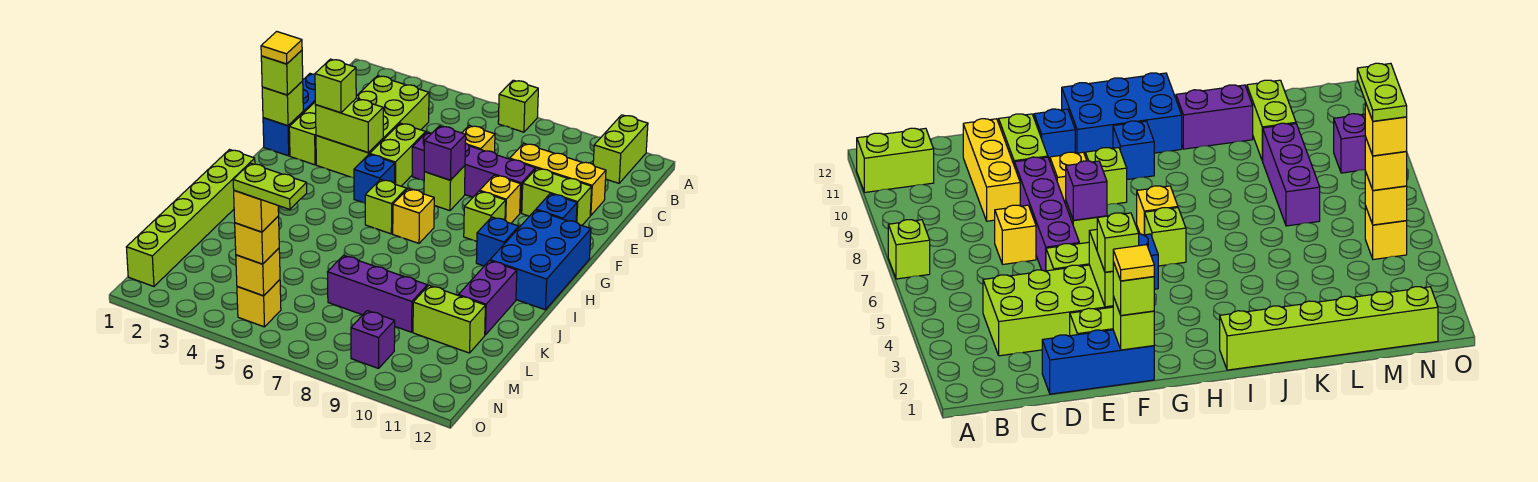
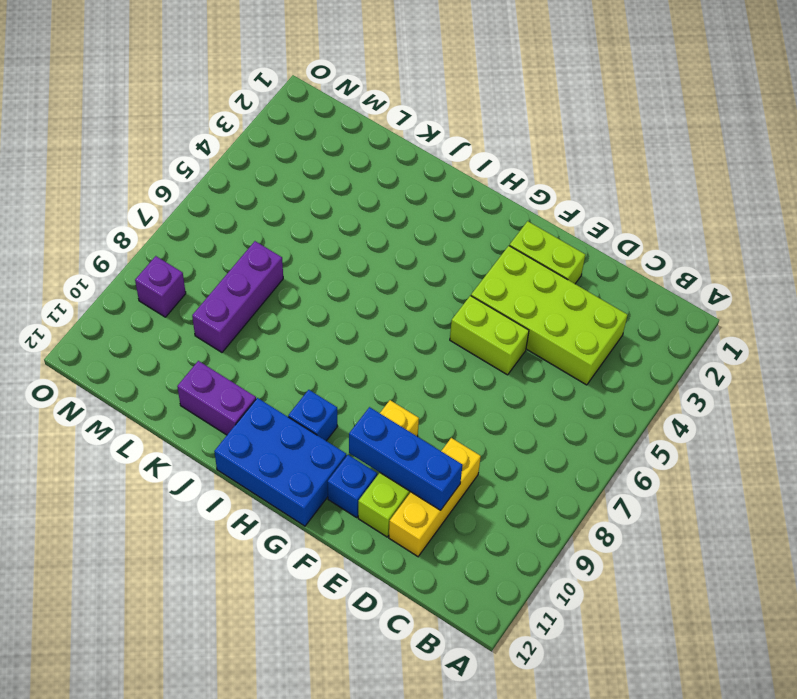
blue brick D10:F10 level 2 -> blue brick D1:F1 level 1
none -> lime brick A7 level 1
none -> lime brick A11:B11 level 1
none -> yellow brick D7 level 1
none -> purple brick E6:E9 level 1

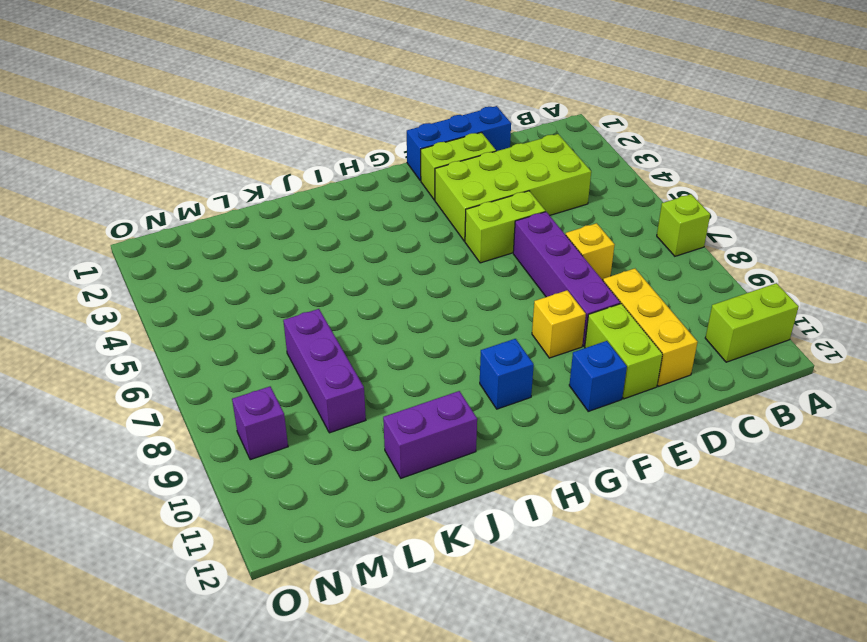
none -> lime brick F7 level 1
none -> blue brick G5 level 1
none -> lime brick G9 level 1
none -> blue brick G11:I12 level 1

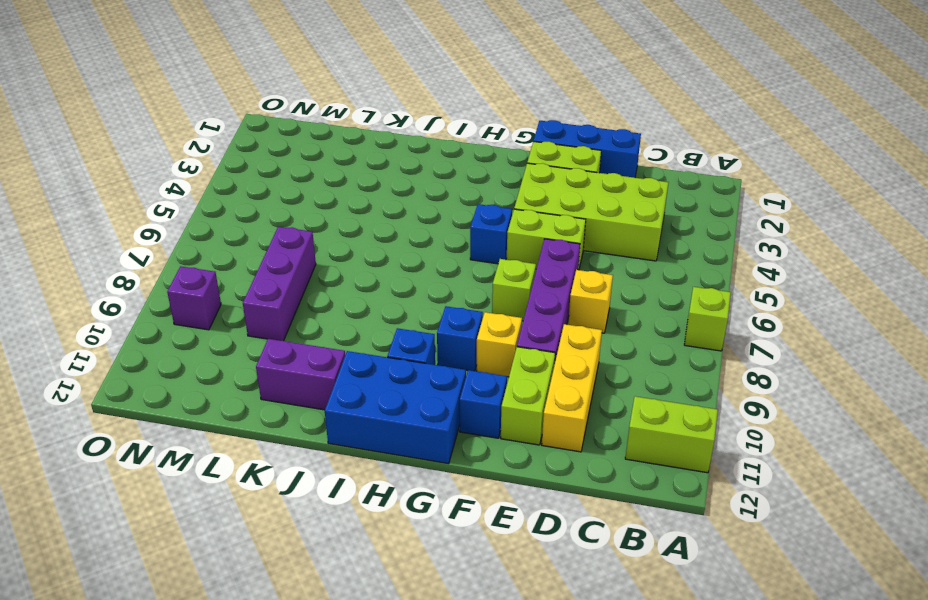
blue brick G9 level 1 -> lime brick G9 level 1
none -> lime brick H6 level 1
none -> yellow brick H7 level 1
none -> lime brick I1:N1 level 1
none -> lime brick L10:L11 level 1

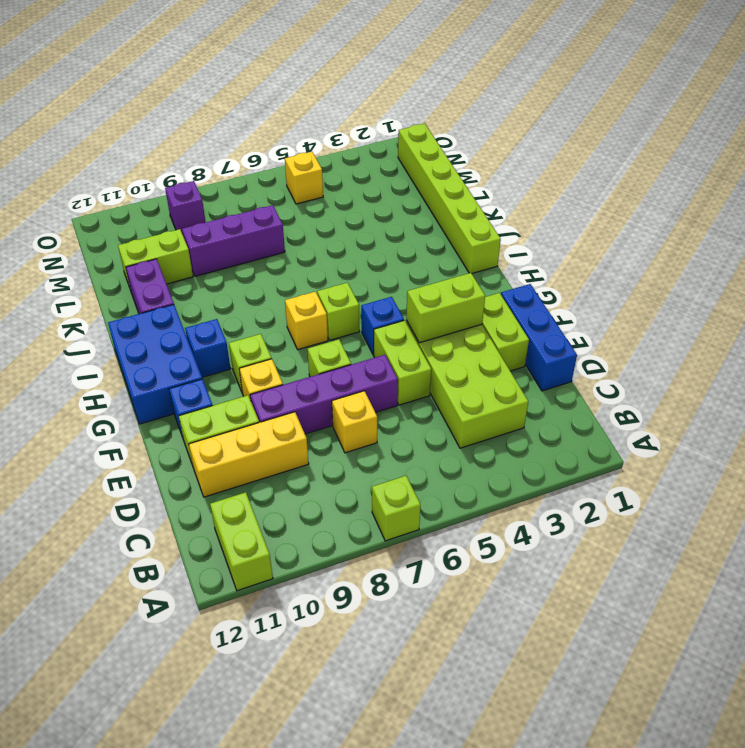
none -> lime brick F1 level 2
none -> purple brick F7 level 2
none -> yellow brick N5 level 2
none -> lime brick F1 level 3

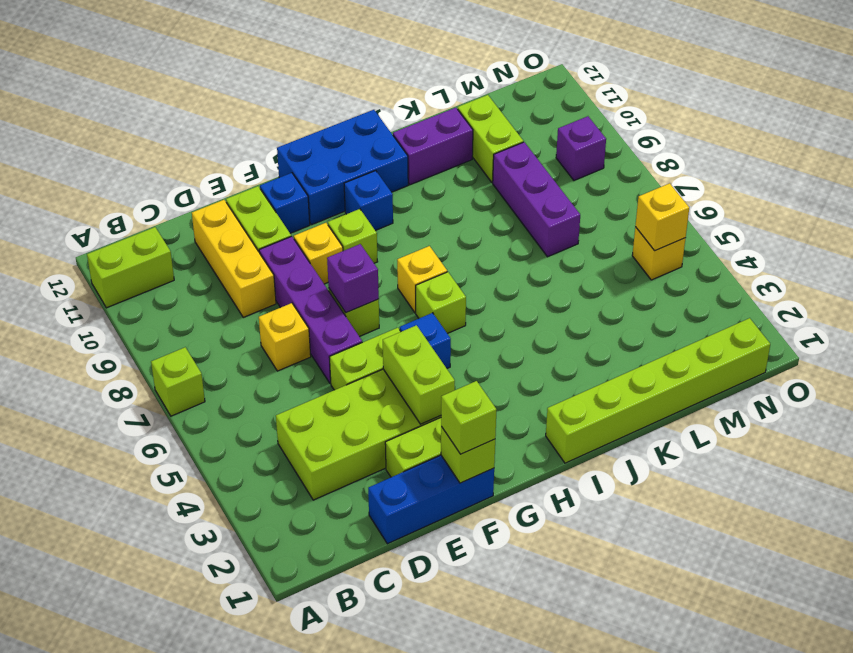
none -> lime brick F3 level 3
none -> yellow brick N5 level 3
none -> yellow tile F1 level 4
none -> yellow brick N5 level 4

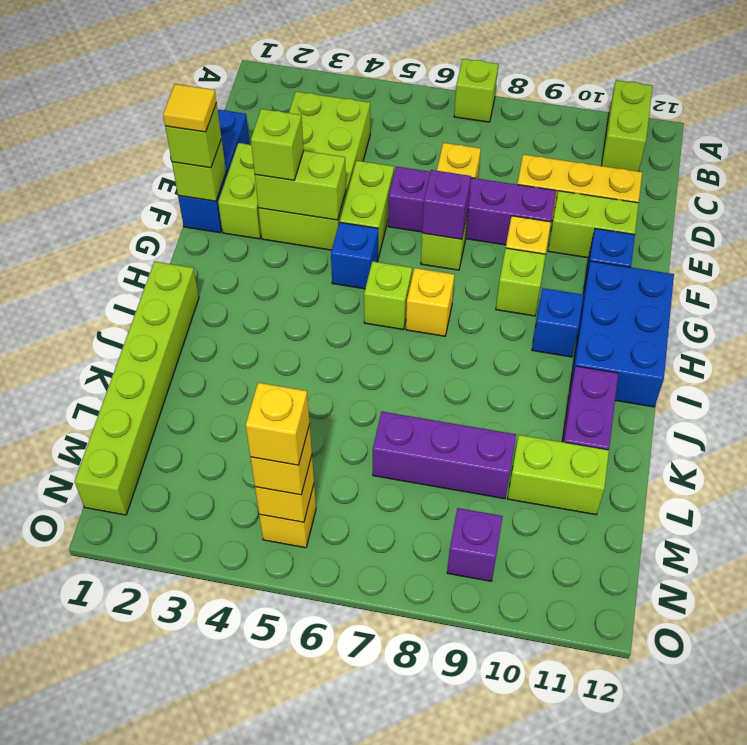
none -> lime plate N5:N6 level 5

